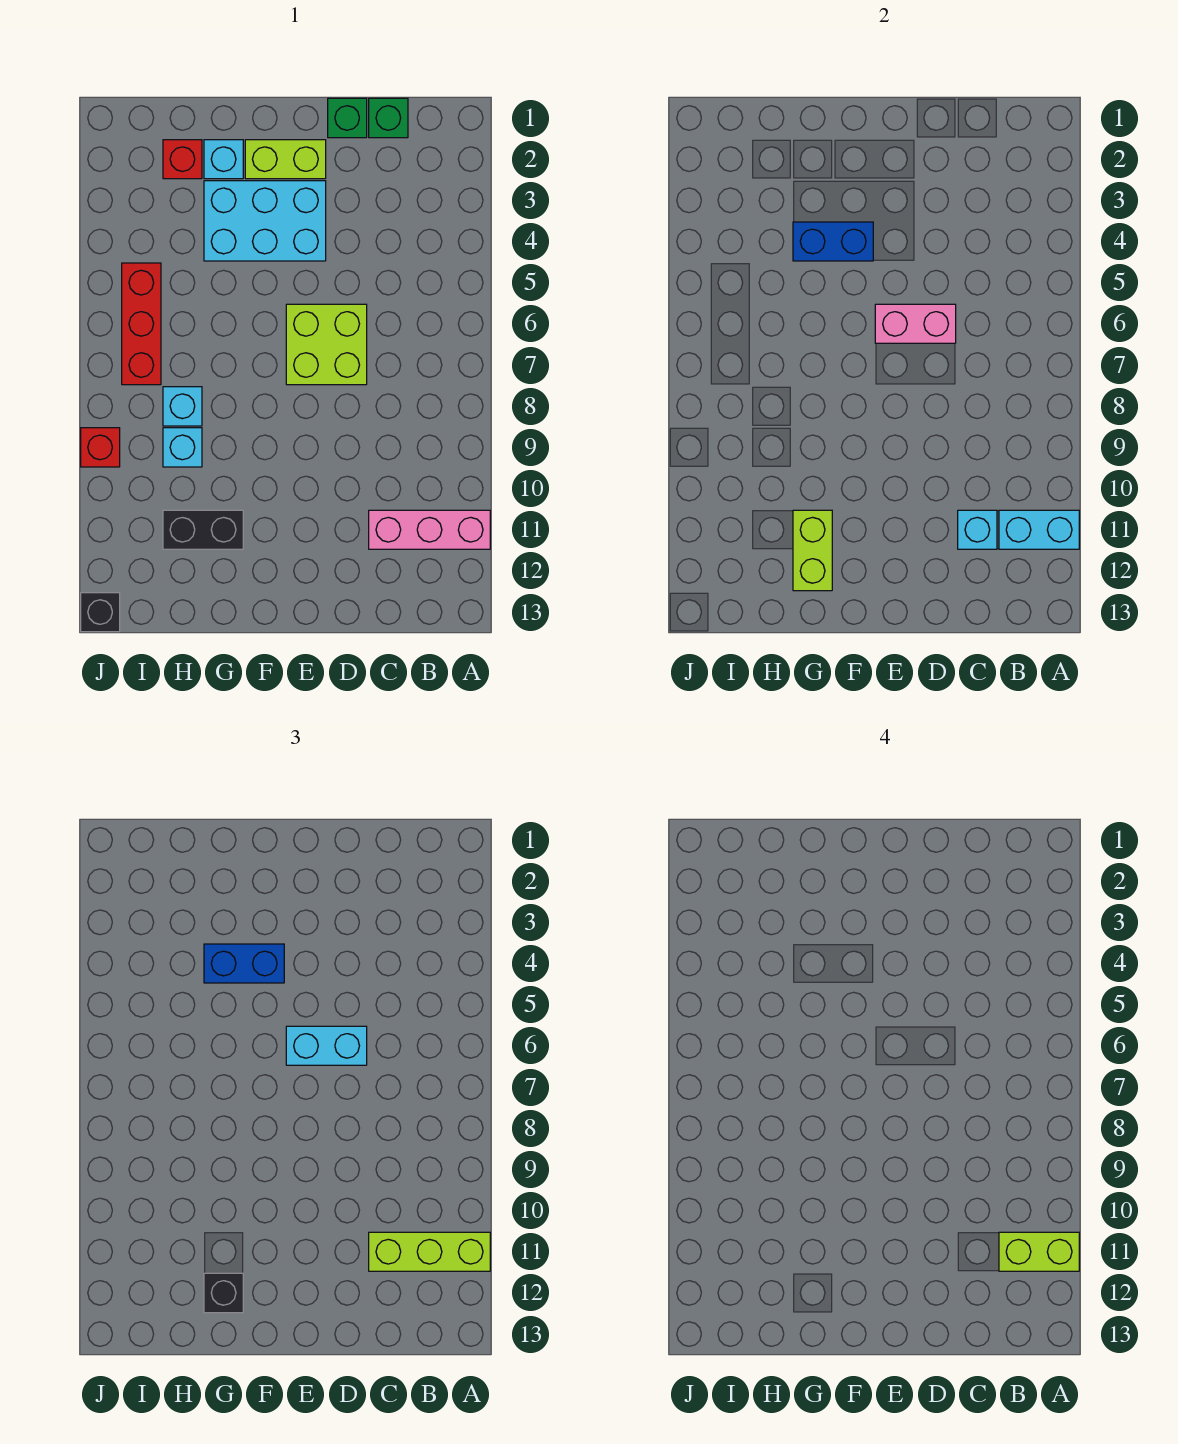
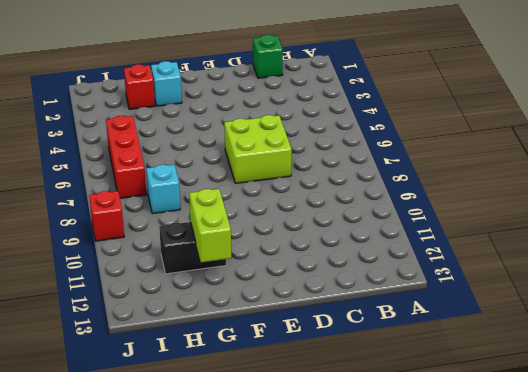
none -> pink brick A11:C11 level 1
none -> green brick D1 level 1
none -> lime brick E2:F2 level 1

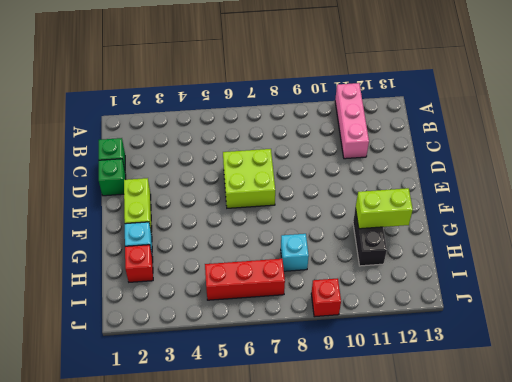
none -> cyan brick E3:G4 level 1
none -> cyan brick H9 level 1
none -> black brick J13 level 1

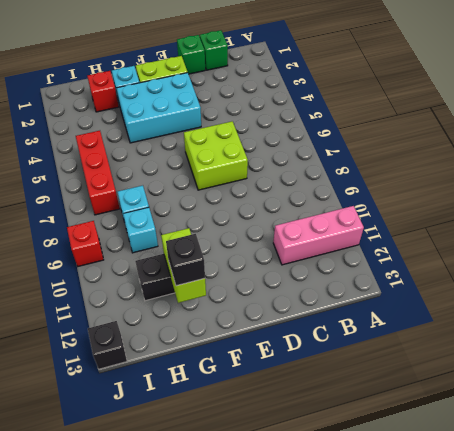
none -> cyan brick A11:B11 level 2
none -> cyan brick C11 level 2
none -> pink brick D6:E6 level 2

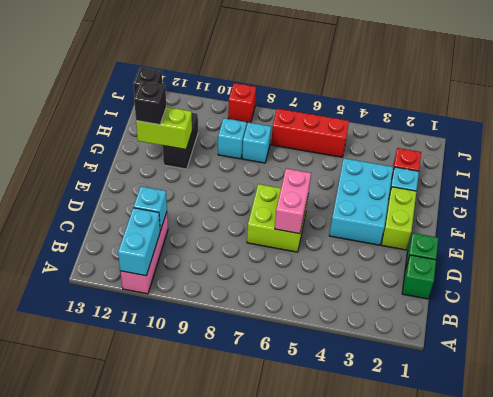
none -> blue brick F4:G4 level 2
none -> lime brick A11:C11 level 3
none -> cyan brick D6:E6 level 3

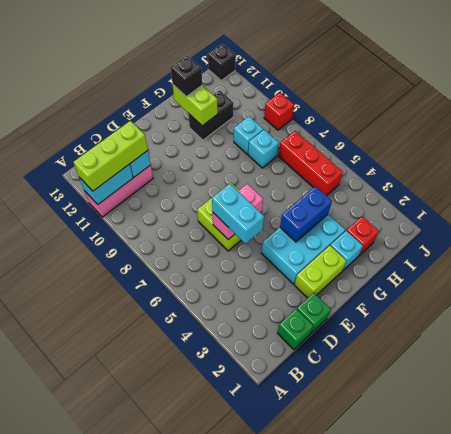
cyan brick D5:D6 level 3 -> cyan brick D6:E6 level 3
none -> blue brick F4:G4 level 3
none -> lime brick A11:B11 level 4

